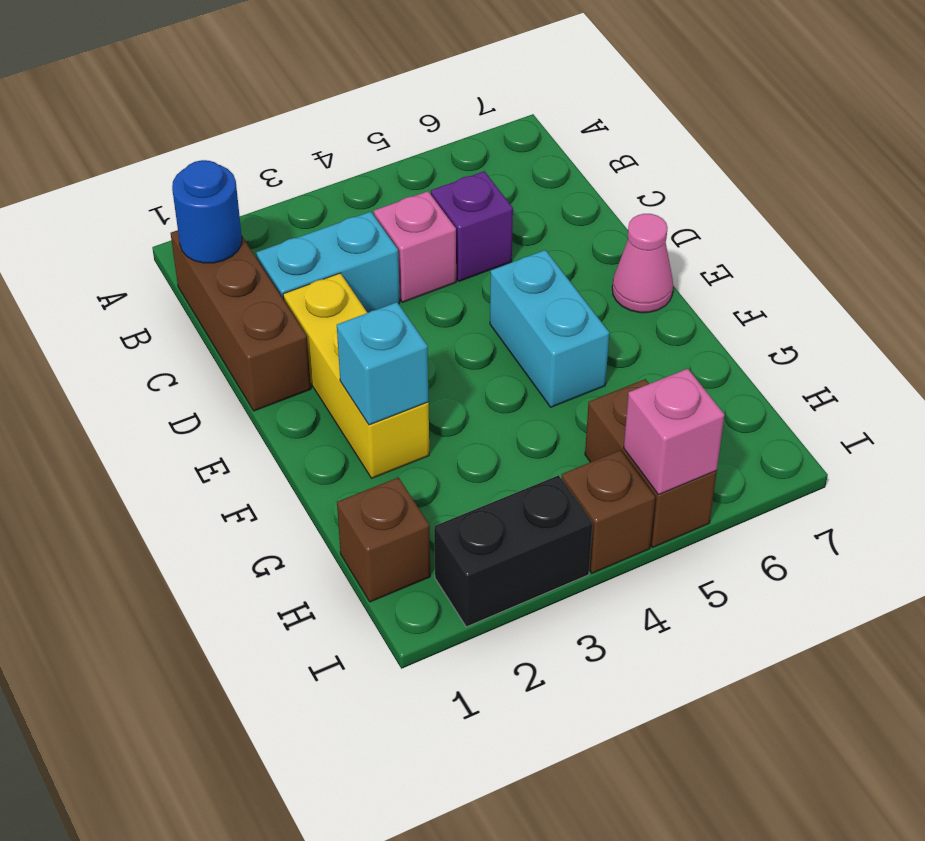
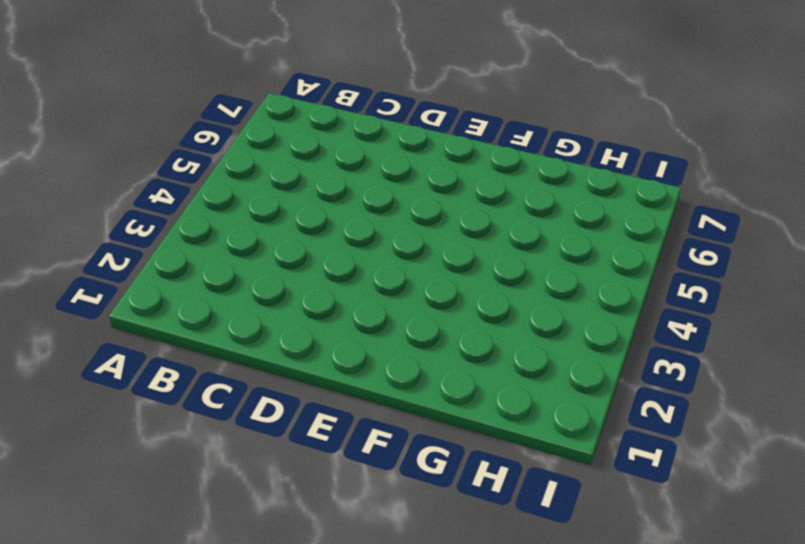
none -> brown brick B1:D1 level 1
none -> cyan brick C2:C3 level 1
none -> pink brick C4 level 1

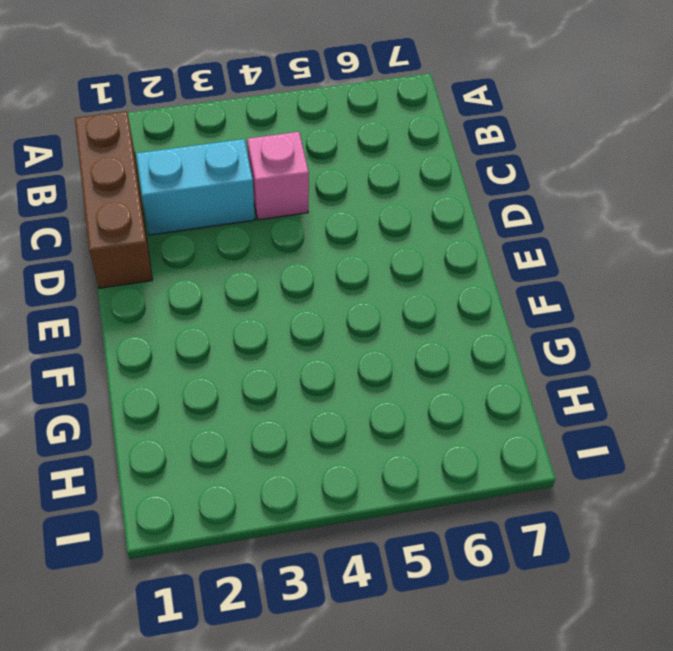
none -> purple brick C5 level 1
none -> yellow brick D2:F2 level 1
none -> cyan brick E5:F5 level 1

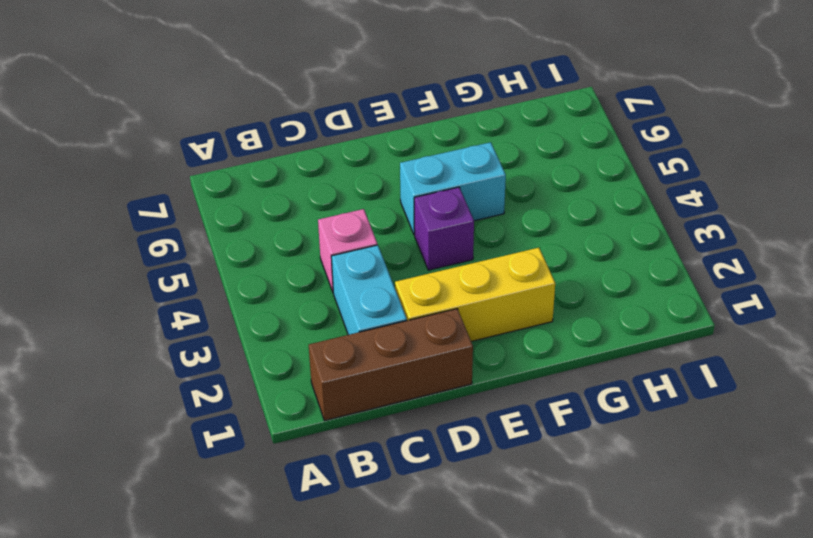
purple brick E4 level 1 -> purple brick C5 level 1
none -> pink cone E7 level 1
none -> brown brick H1 level 1
none -> brown brick H5:I5 level 1

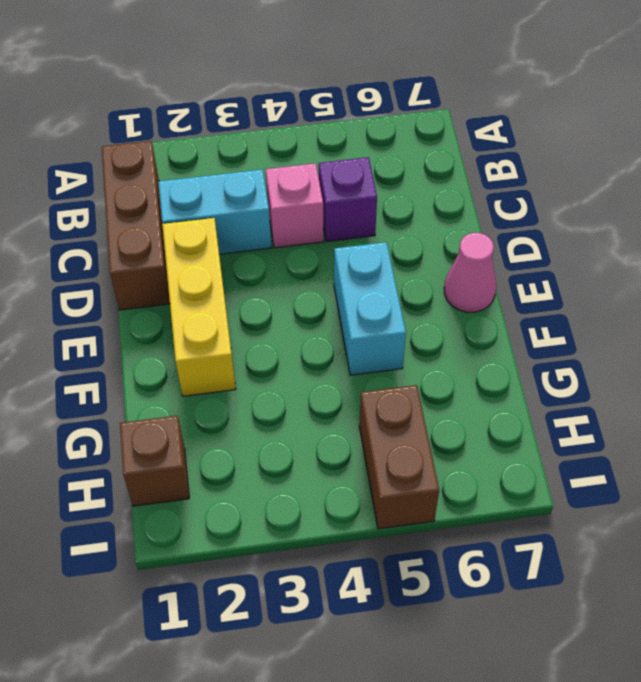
none -> black brick I2:I3 level 1
none -> brown brick I4 level 1
none -> blue round brick B1 level 2

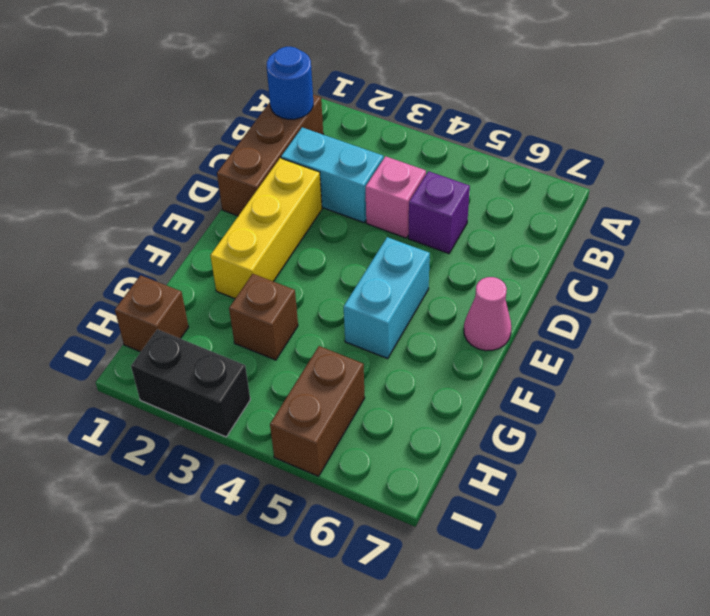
brown brick G3 level 1 -> brown brick I4 level 1
none -> cyan brick F2 level 2
none -> pink brick I5 level 2

